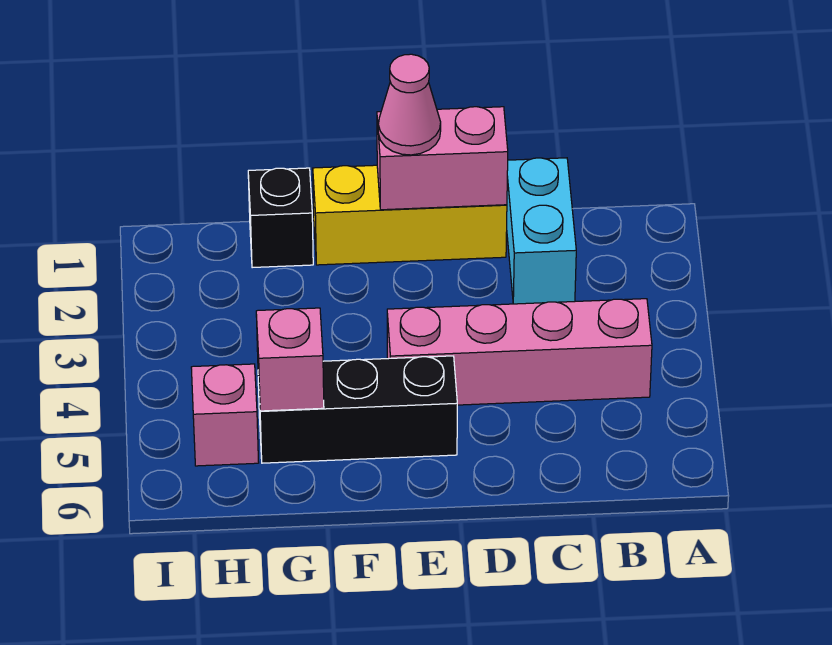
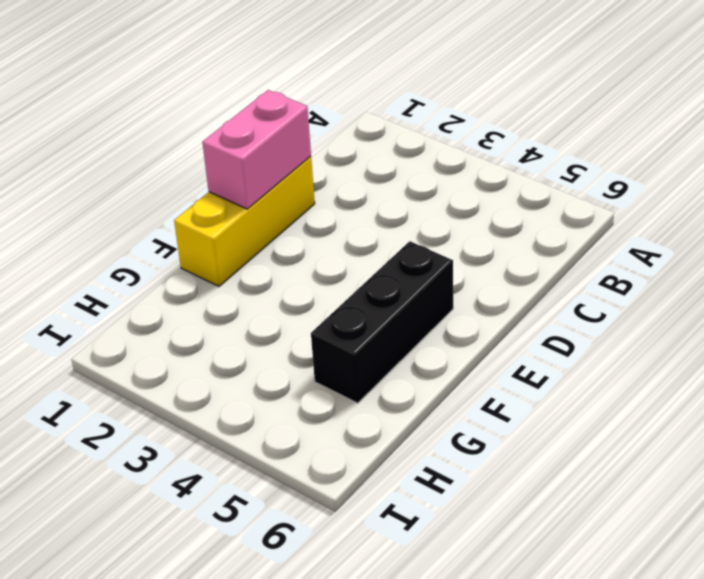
none -> pink brick B4:E4 level 1
none -> cyan brick C1:C2 level 1

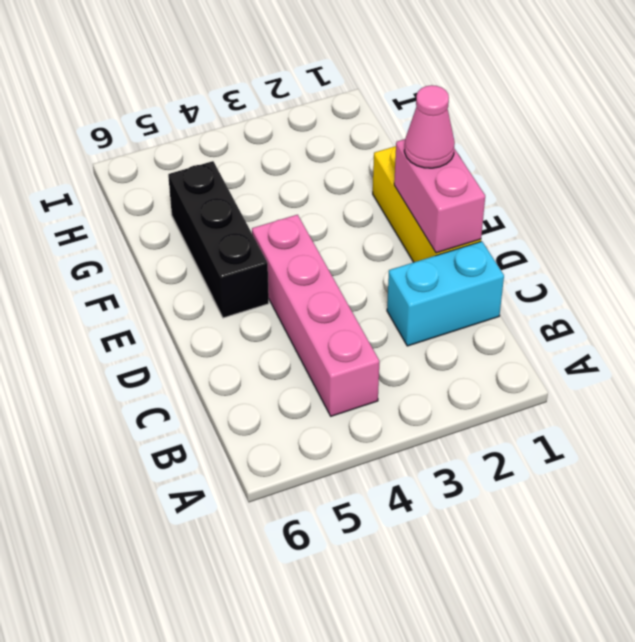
none -> black brick G1 level 1
none -> pink brick H5 level 1

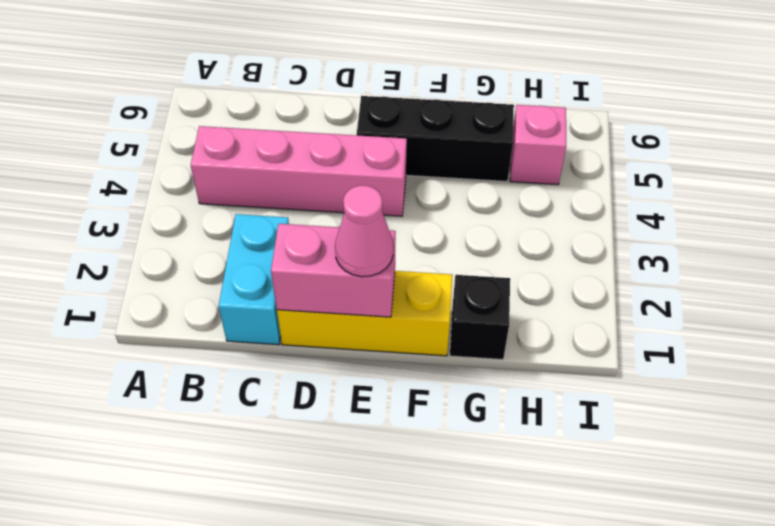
none -> pink brick G5 level 2

